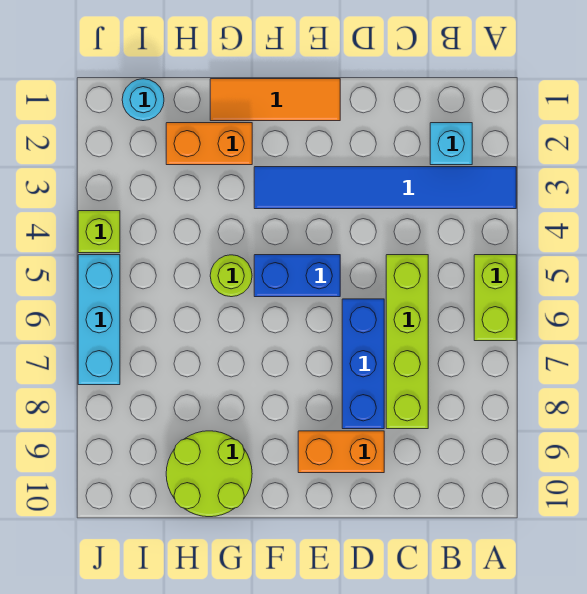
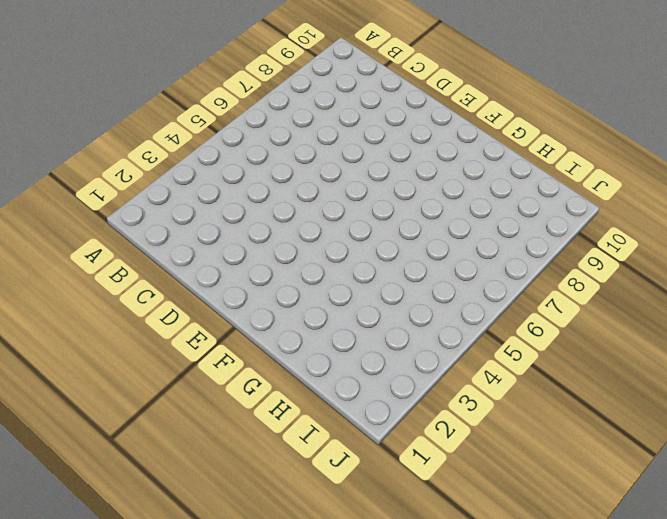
none -> blue tile A3:F3 level 1
none -> lime brick A5:A6 level 1
none -> cyan brick B2 level 1

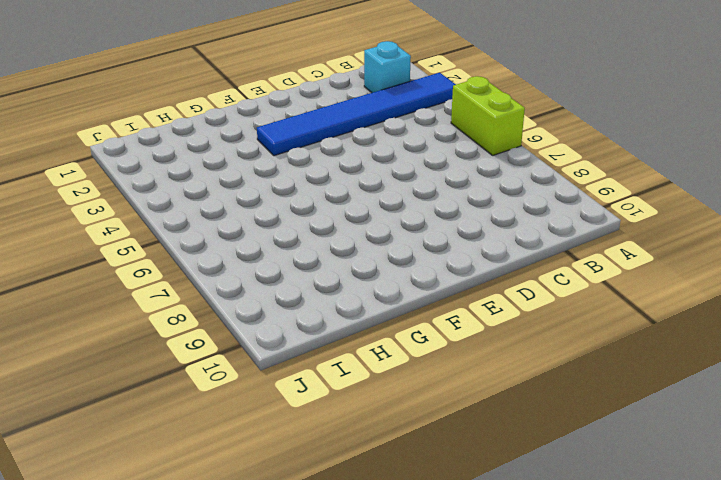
none -> lime brick C5:C8 level 1
none -> blue brick D6:D8 level 1
none -> orange brick D9:E9 level 1

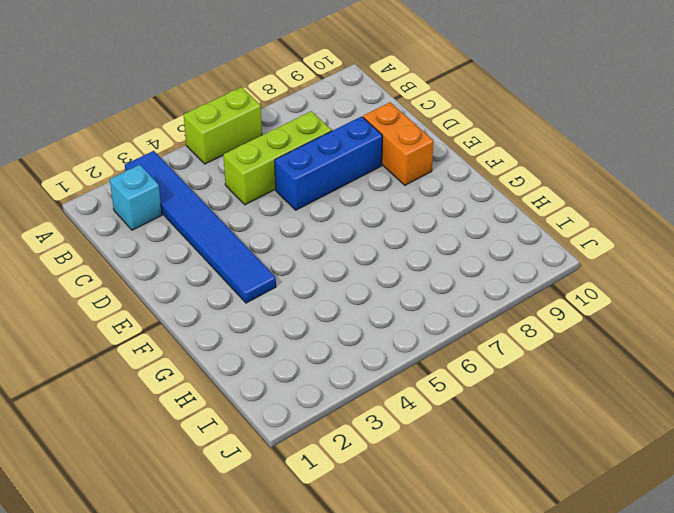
lime brick C5:C7 level 1 -> lime brick C5:C8 level 1
none -> orange tile E1:G1 level 1
none -> blue brick E5:F5 level 1
none -> orange brick G2:H2 level 1

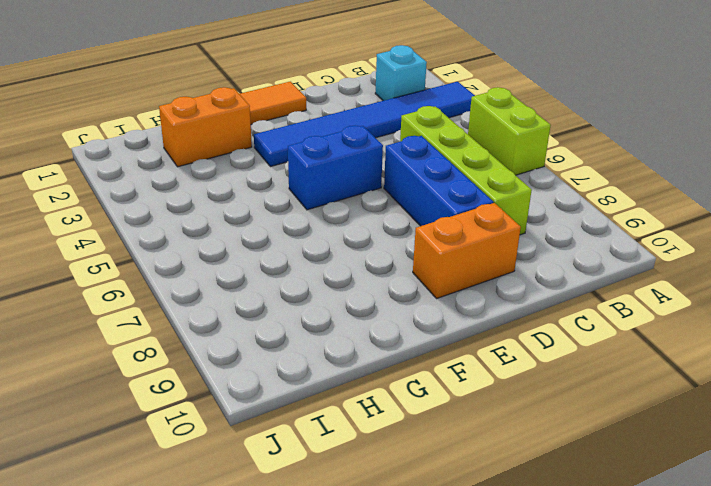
none -> lime round brick G5 level 1
none -> lime round brick G9:H10 level 1
none -> cyan round brick I1 level 1

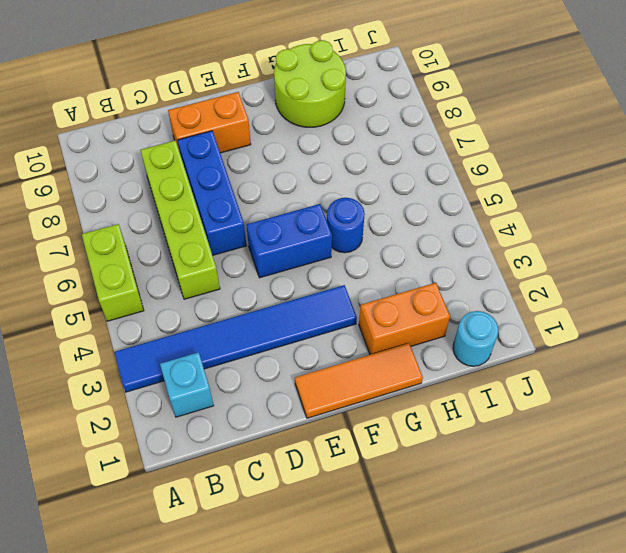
blue round brick G5 level 1 -> lime round brick G5 level 1
none -> lime brick J4 level 1
none -> cyan brick J5:J7 level 1

